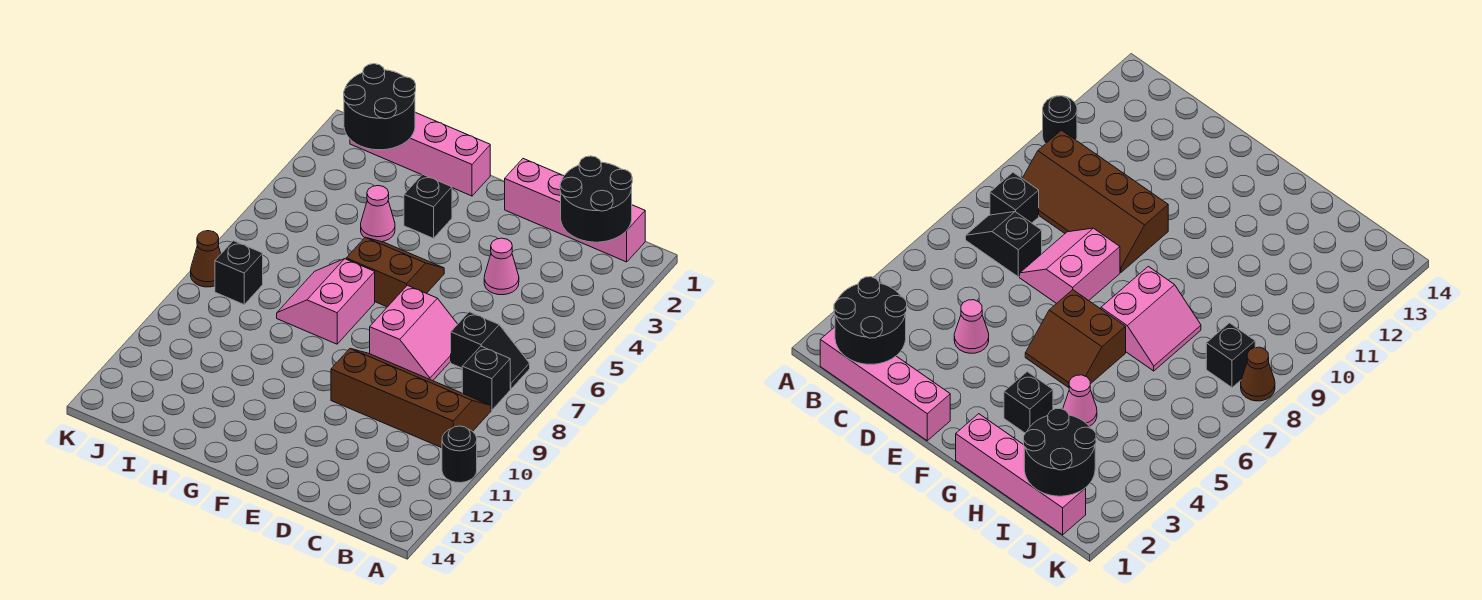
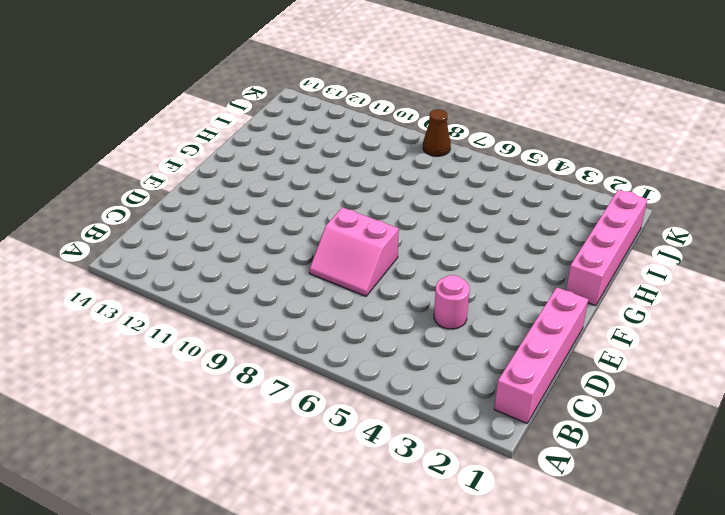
pink round brick D4 level 1 -> pink cone D4 level 1
none -> black round brick A11 level 1
none -> black slope B7:C7 level 1 top C
none -> black brick B8 level 1

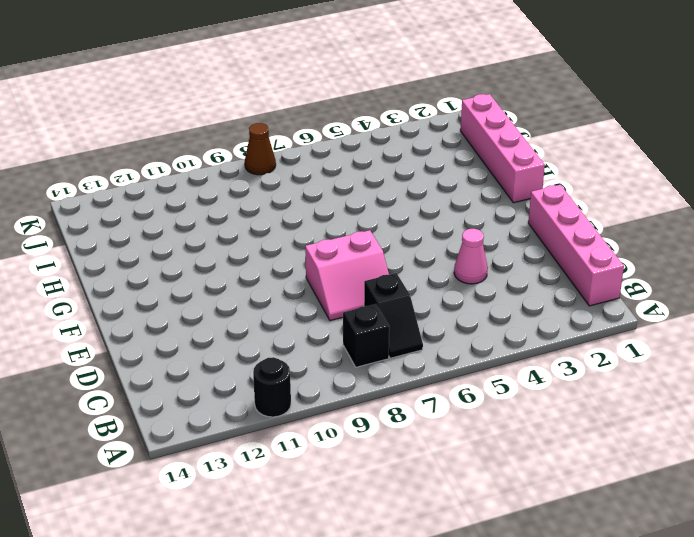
none -> brown slope B9:E10 level 1 top 10
none -> brown slope F5:G6 level 1 top 6
none -> black brick G3 level 1

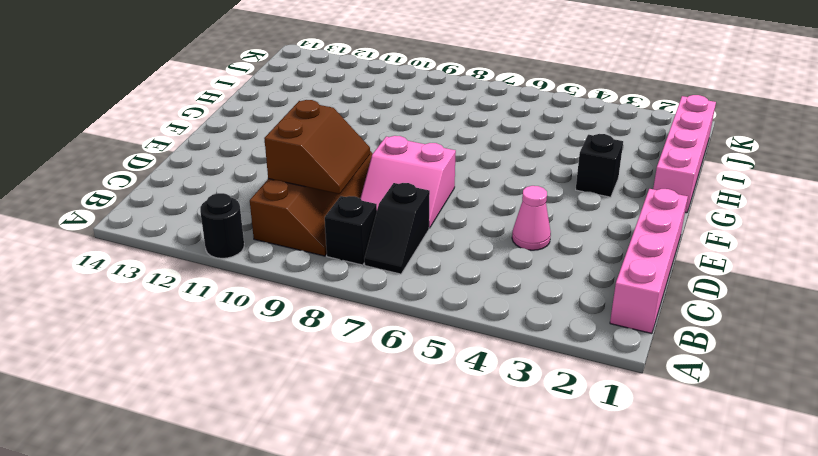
brown slope C9:D10 level 2 top 10 -> brown slope F5:G6 level 1 top 6
none -> pink slope G7:H8 level 1 top G
none -> pink cone H4 level 1
none -> black brick J8 level 1

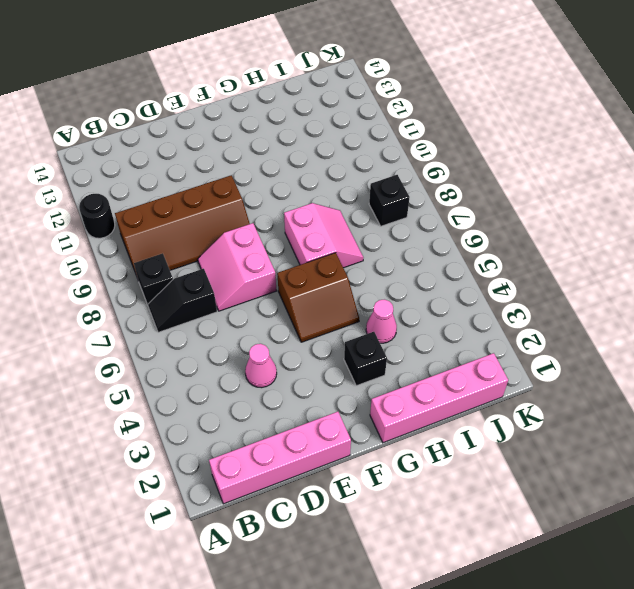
none -> brown cone K8 level 1
none -> black round brick B1:C2 level 2
none -> black round brick I1:J2 level 2

